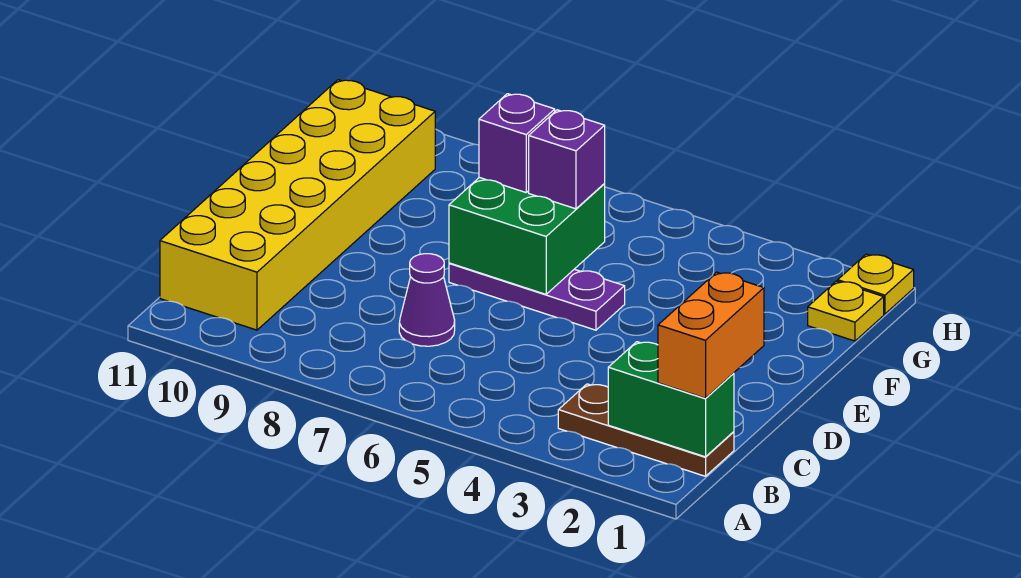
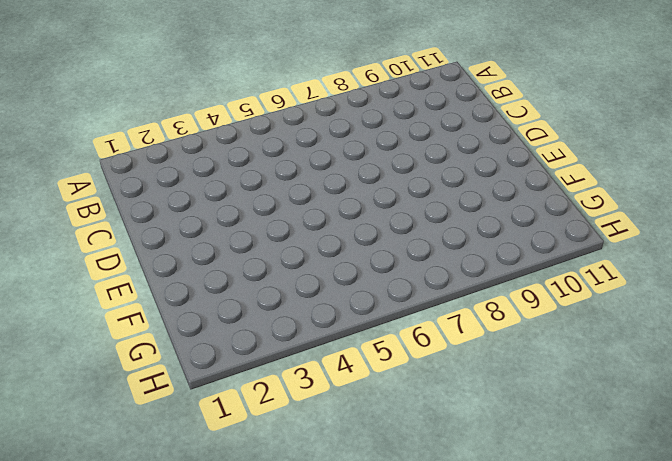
none -> brown plate B1:B3 level 1
none -> yellow brick B10:G11 level 1

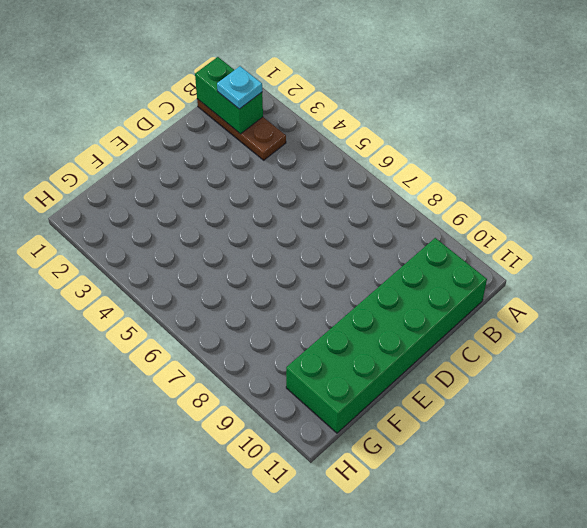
cyan plate B2 level 3 -> none
green brick B10:G11 level 1 -> yellow brick B10:G11 level 1
none -> purple cone C7 level 1
none -> purple plate E5:E7 level 1

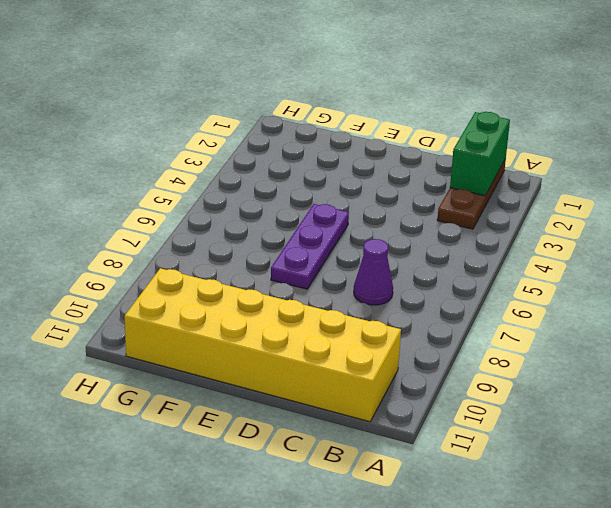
none -> yellow plate G1 level 1
none -> yellow plate H1 level 1

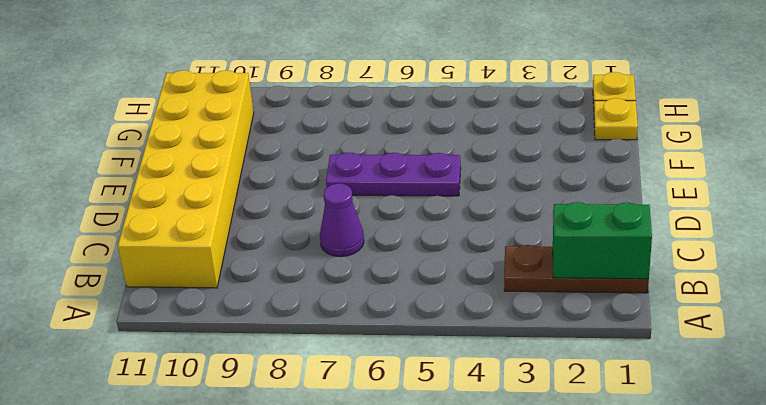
none -> green brick E6:F7 level 2
none -> orange brick B1:C1 level 3

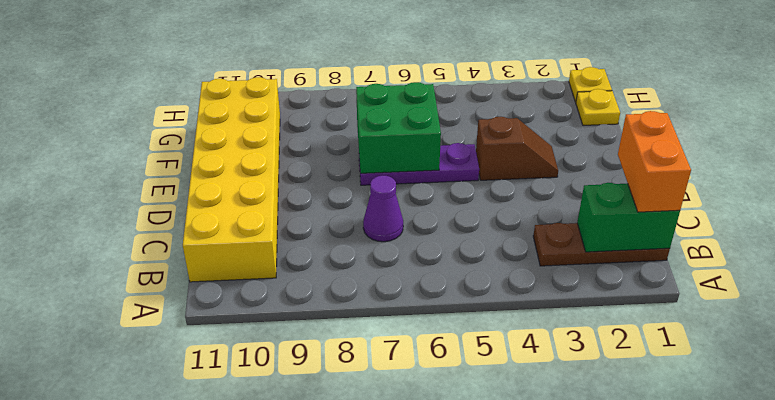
brown slope E3:E4 level 1 top 4 -> none
none -> purple brick F6 level 3
none -> purple brick F7 level 3

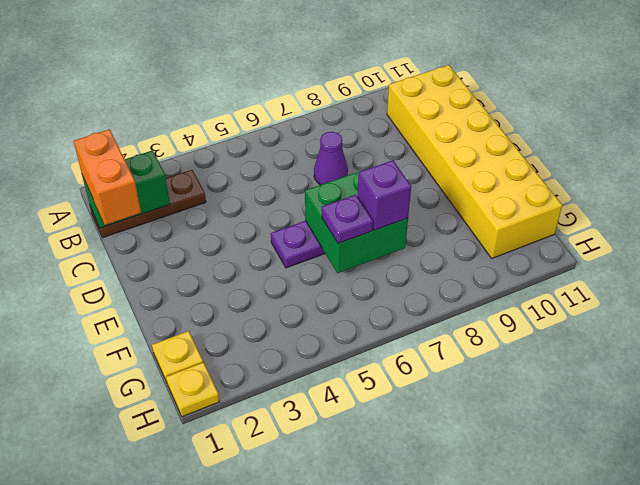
purple plate F6 level 3 -> purple brick F6 level 3

